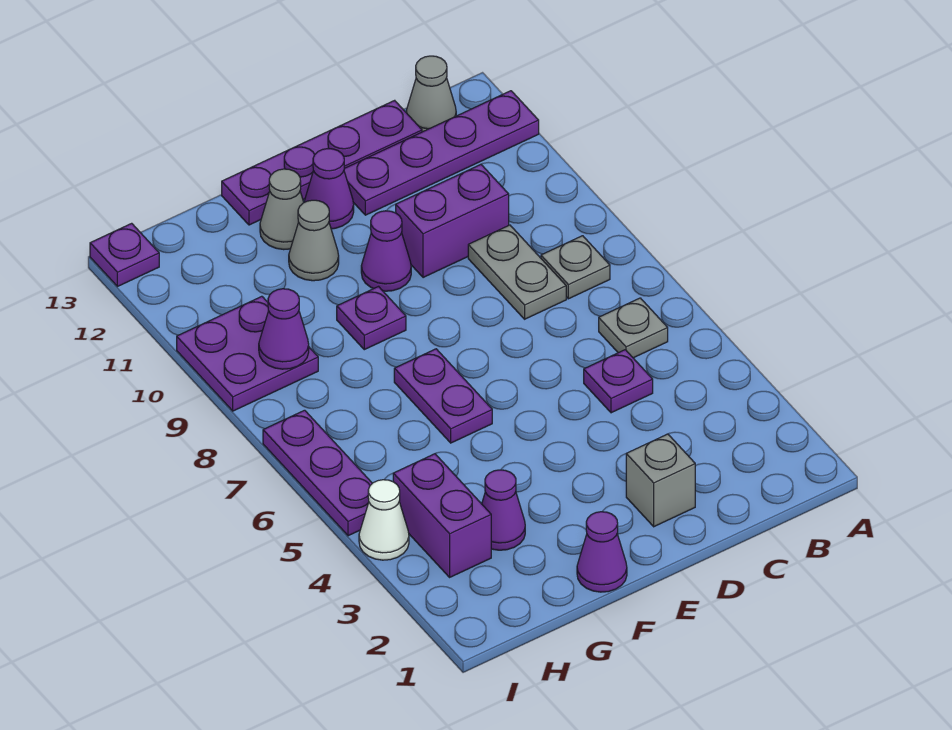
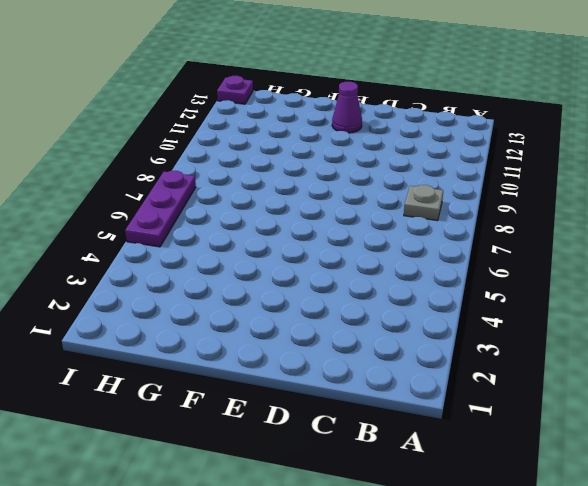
none -> purple plate A12:D12 level 1
none -> grey plate B6 level 1
none -> grey cone B13 level 1

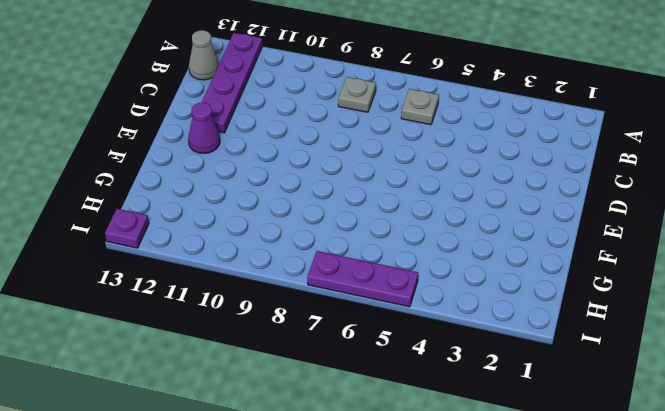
none -> purple plate C5 level 1
none -> grey plate C8:C9 level 1
none -> purple brick C10:D10 level 1

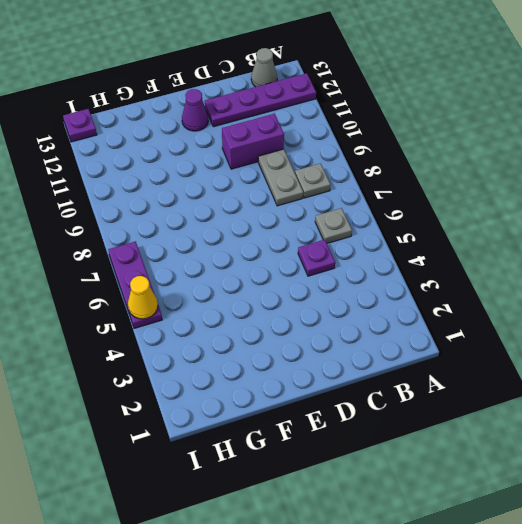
yellow cone I5 level 2 -> none
none -> purple plate C13:F13 level 1
none -> grey brick D2 level 1
none -> purple cone E10 level 1

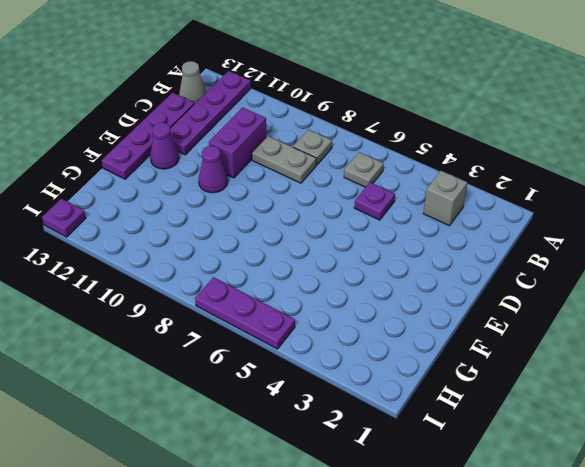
grey brick B3 level 1 -> grey brick D2 level 1
none -> purple cone F1 level 1
none -> purple plate F6:F7 level 1
none -> purple plate F9 level 1

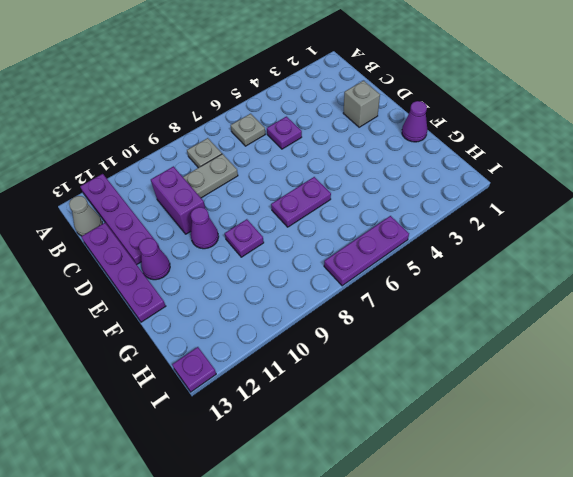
none -> grey cone F11 level 1
none -> grey cone F12 level 1
none -> purple cone G3 level 1

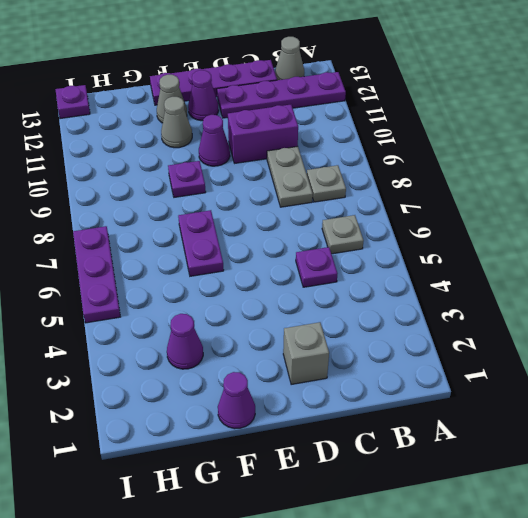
none -> purple brick H3:H4 level 1
none -> purple plate H9:I10 level 1
none -> white cone I4 level 1

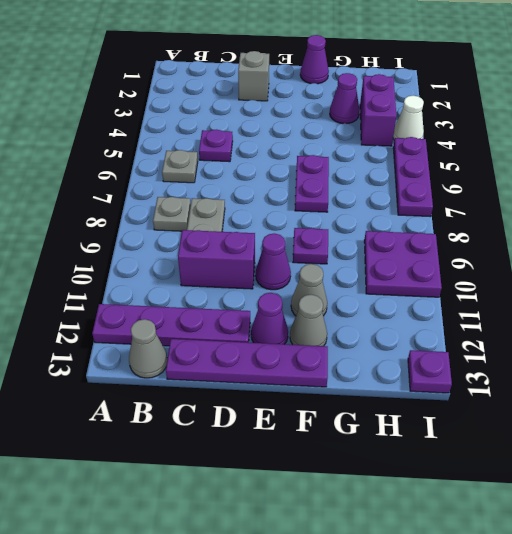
none -> purple cone H9 level 2

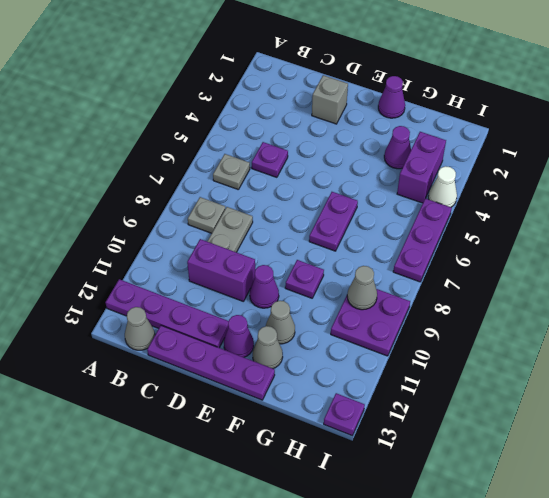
grey cone H9 level 2 -> purple cone H9 level 2

